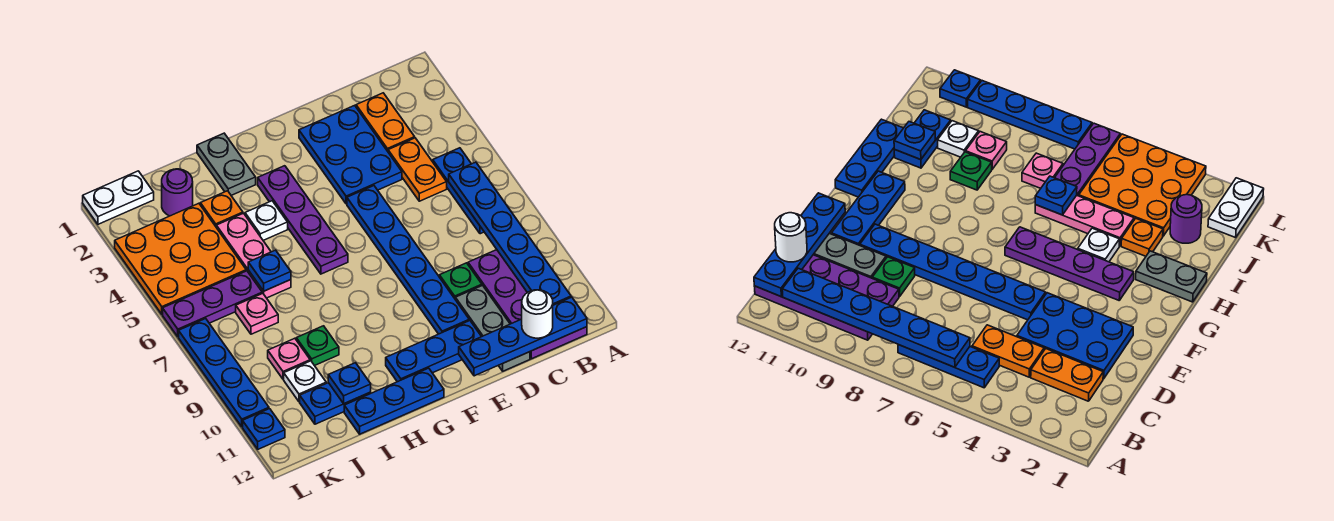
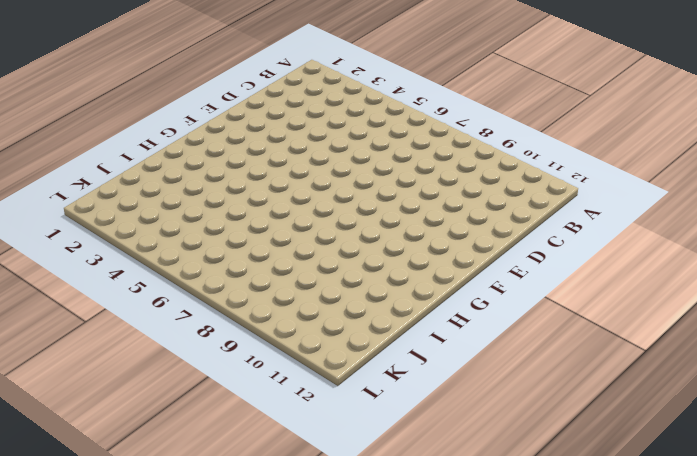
none -> blue plate B5:B7 level 1
none -> purple plate B9:C12 level 1
none -> orange plate C2:C3 level 1
none -> orange plate C4:C5 level 1

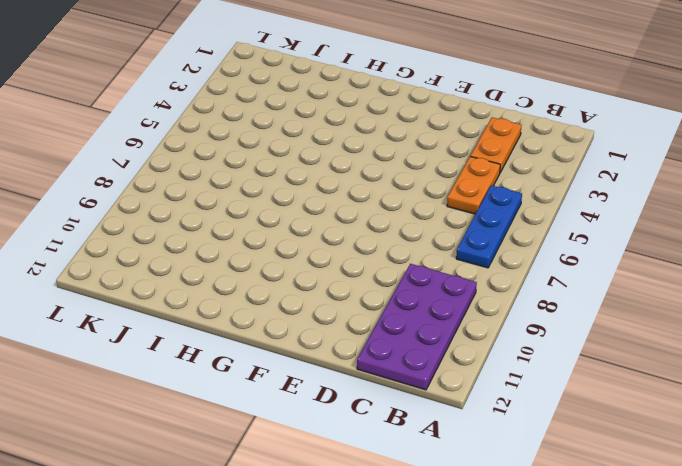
none -> blue plate D2:E4 level 1
none -> green plate D9 level 1
none -> grey plate D10:D12 level 1
none -> blue plate E5:E10 level 1

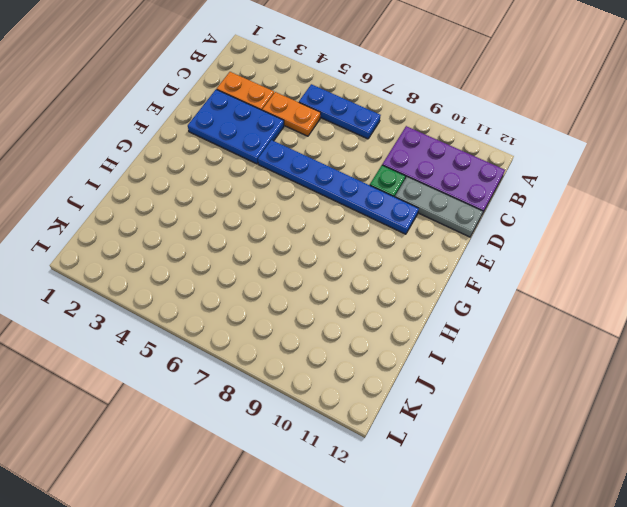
none -> blue plate E11:G11 level 1
none -> purple plate G3:G6 level 1
none -> blue plate G12:I12 level 1
none -> grey plate H1:H2 level 1

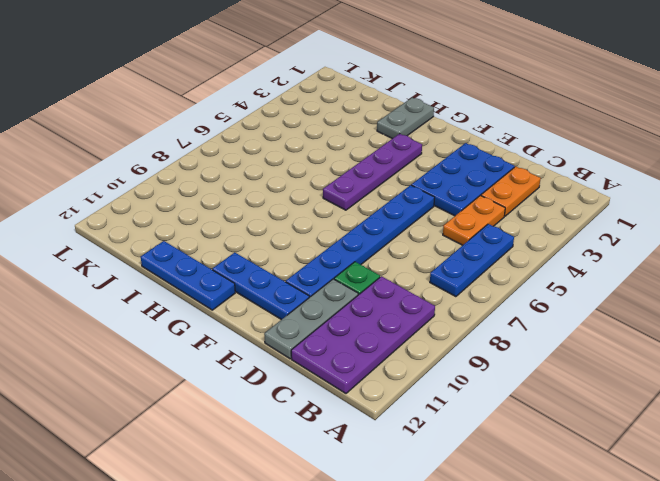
none -> white plate H4 level 1
none -> orange plate I3 level 1
none -> pink plate I4:I6 level 1
none -> green plate I9 level 1

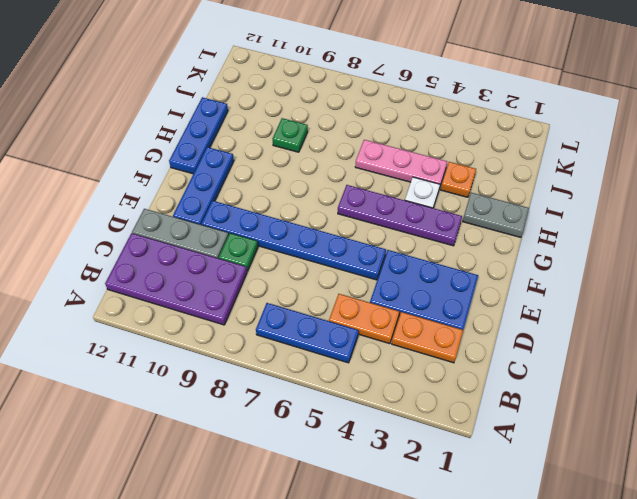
none -> blue plate I11:J11 level 1
none -> purple round brick J2 level 1
none -> orange plate J3:L5 level 1
none -> purple plate J6:L6 level 1

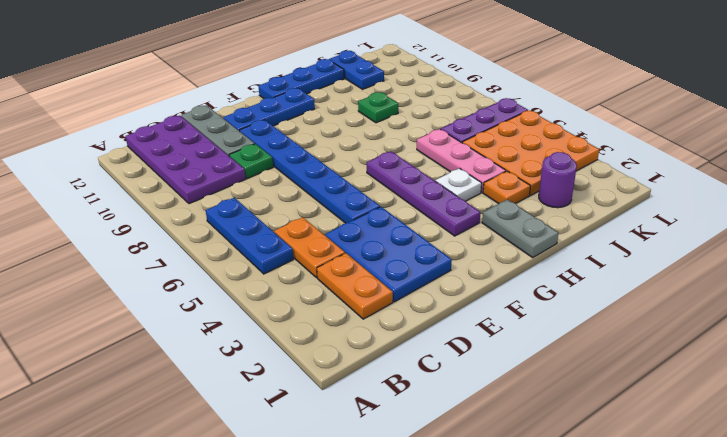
blue plate J11:J12 level 1 -> blue plate I11:J11 level 1
none -> pink plate J7 level 1
none -> pink plate J9 level 1
none -> white plate J10 level 1
none -> white plate K1:L1 level 1

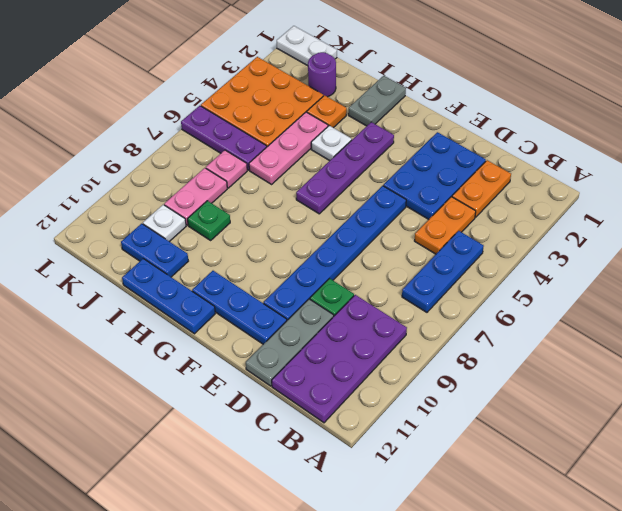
pink plate J8:J9 level 1 -> pink plate J9 level 1
none -> blue plate L7:L10 level 1
none -> blue plate L11 level 1
none -> blue plate B6:B11 level 2
none -> blue plate B12:E12 level 2

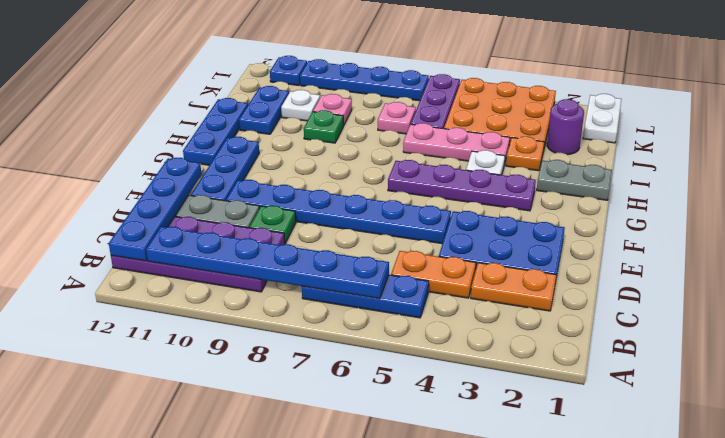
none -> blue plate I6 level 2
none -> blue plate I11 level 2
none -> white round brick C12 level 3

